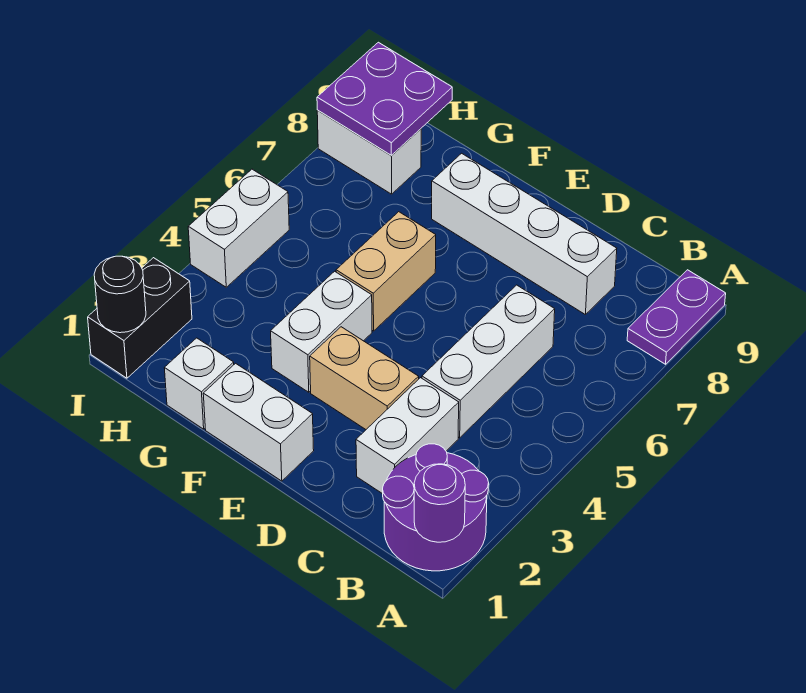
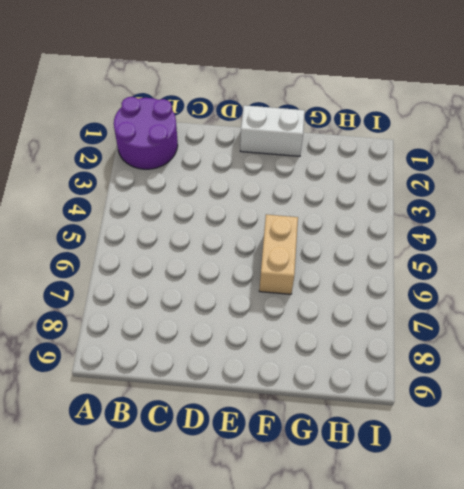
none -> purple plate A8:A9 level 1
none -> white brick C2:C3 level 1
none -> white brick C4:C6 level 1

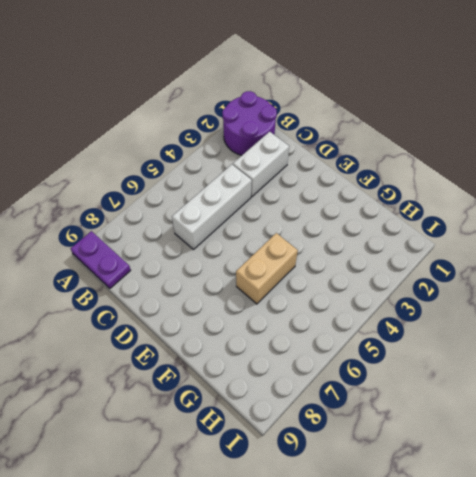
purple plate A9:B9 level 1 -> purple plate A8:A9 level 1
none -> white brick C8:F8 level 1
none -> tan brick D3:E3 level 1
none -> white brick E1:F1 level 1

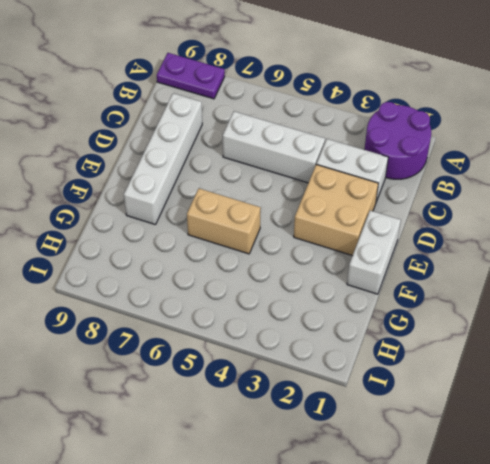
tan brick D2:E3 level 1 -> tan brick D3:E3 level 1
none -> white brick F3:F4 level 1
none -> white brick G1 level 1
none -> white brick H8:I8 level 1

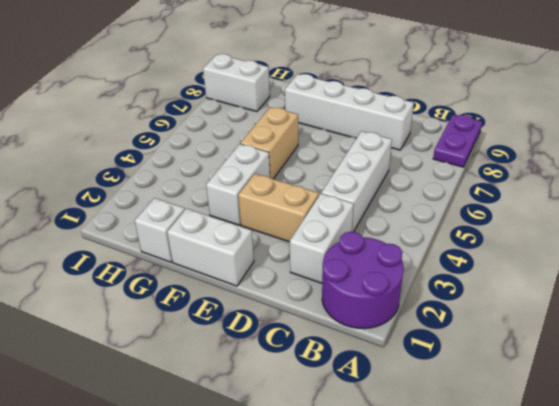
none -> black brick I1:I2 level 1
none -> white brick I4:I5 level 1
none -> purple round brick A1 level 2

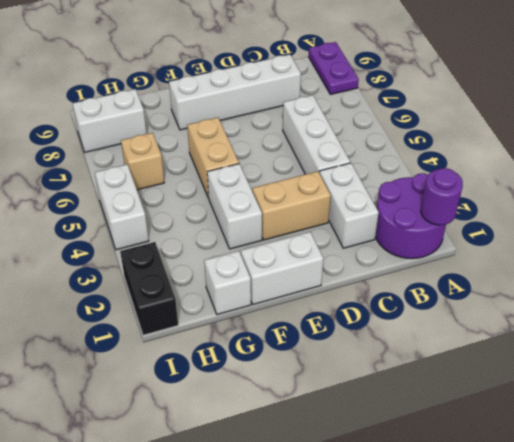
tan brick H6 level 1 -> none
none -> purple plate H8:I9 level 2
none -> black round brick I1 level 2

